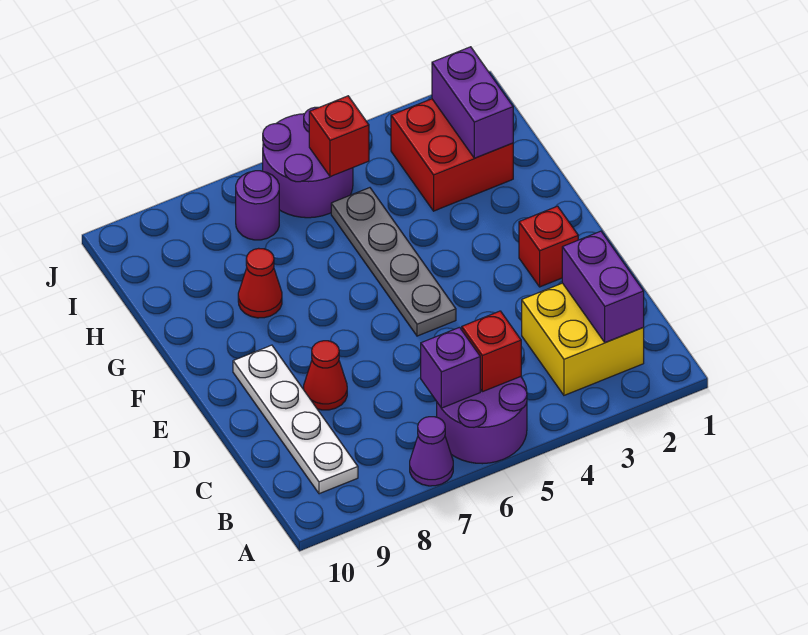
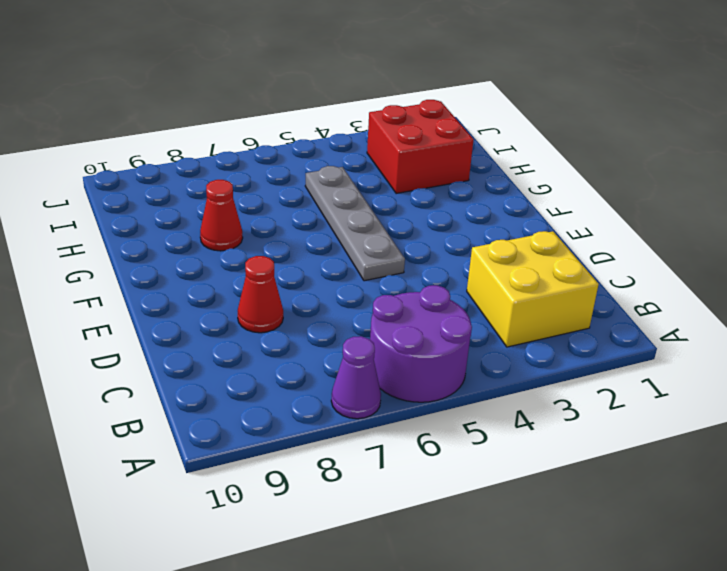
none -> white plate B9:E9 level 1
none -> red brick E2 level 1
none -> purple round brick I5:J6 level 1

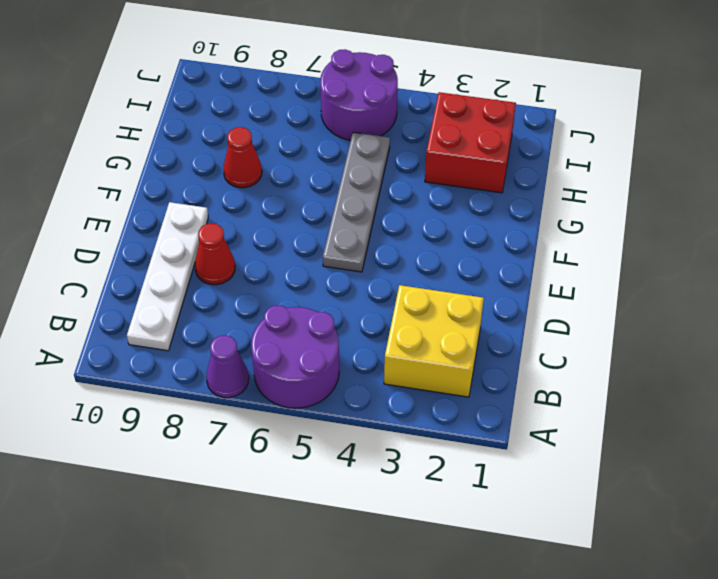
none -> red brick E2 level 1
none -> purple round brick I7 level 1
none -> purple brick B2:C2 level 2

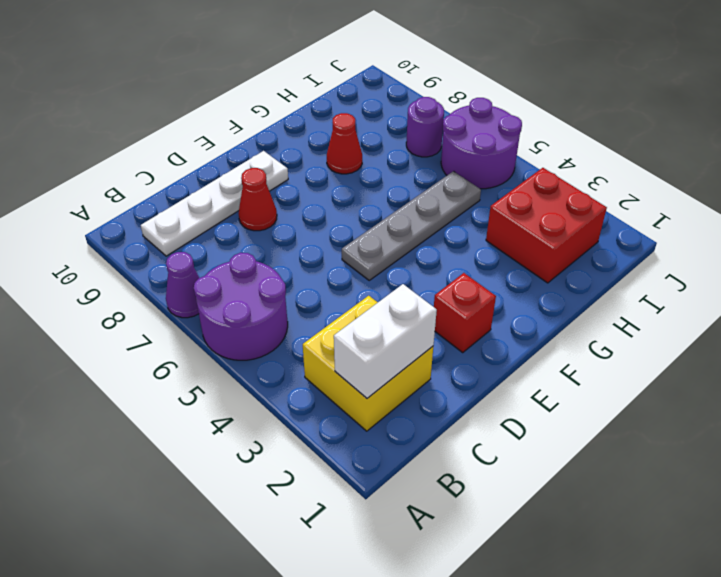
white brick B2:C2 level 2 -> purple brick B2:C2 level 2
none -> red brick B5 level 2
none -> purple brick B6 level 2
none -> purple brick H2:I2 level 2

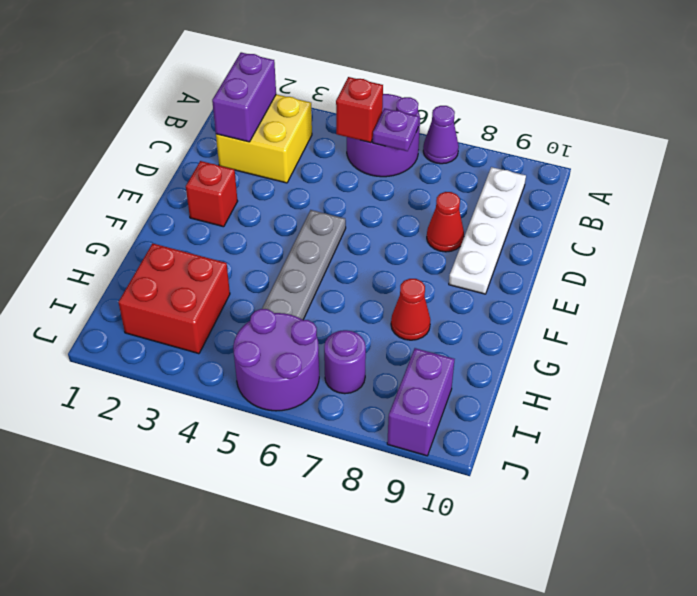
purple plate B6 level 2 -> purple brick B6 level 2
purple brick I9:J9 level 1 -> purple brick H2:I2 level 2
none -> red brick I5 level 2

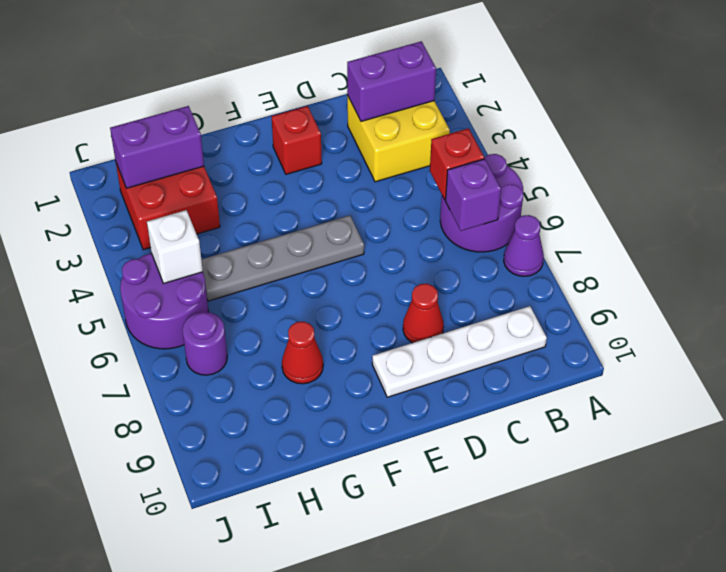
white brick I5 level 2 -> red brick I5 level 2

